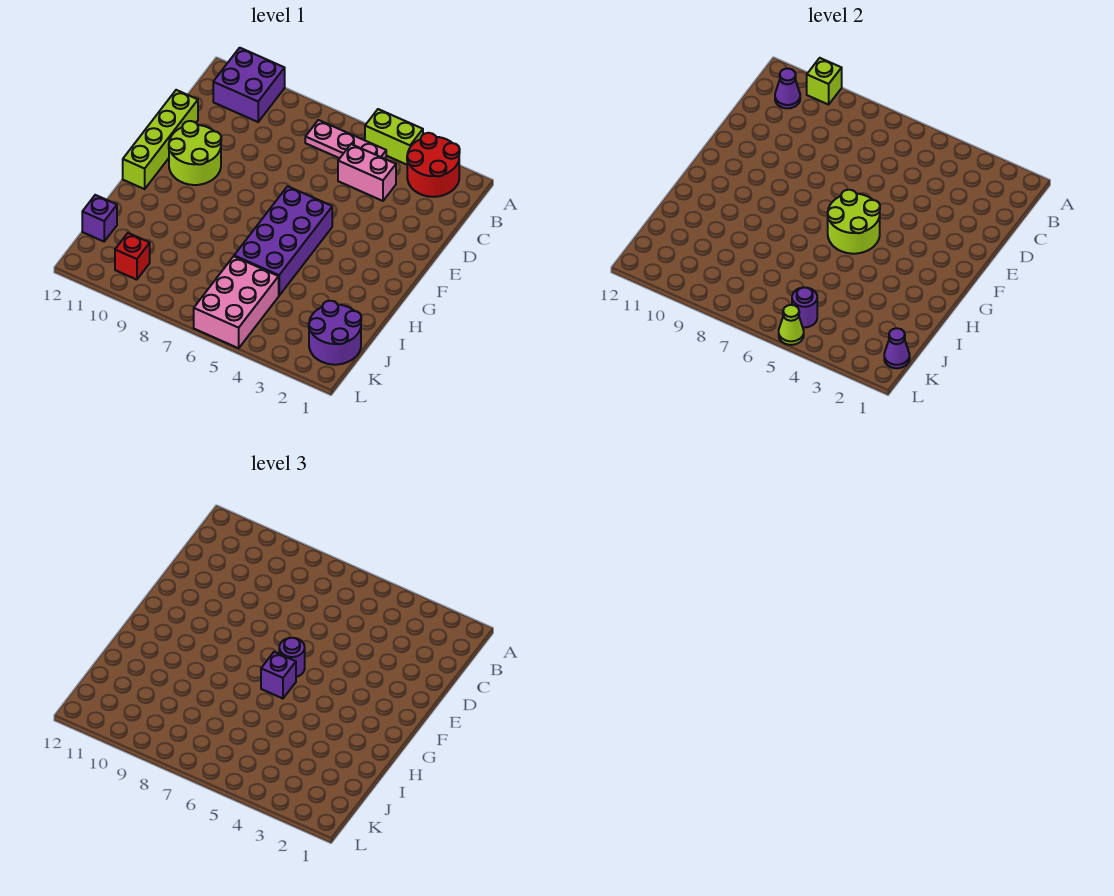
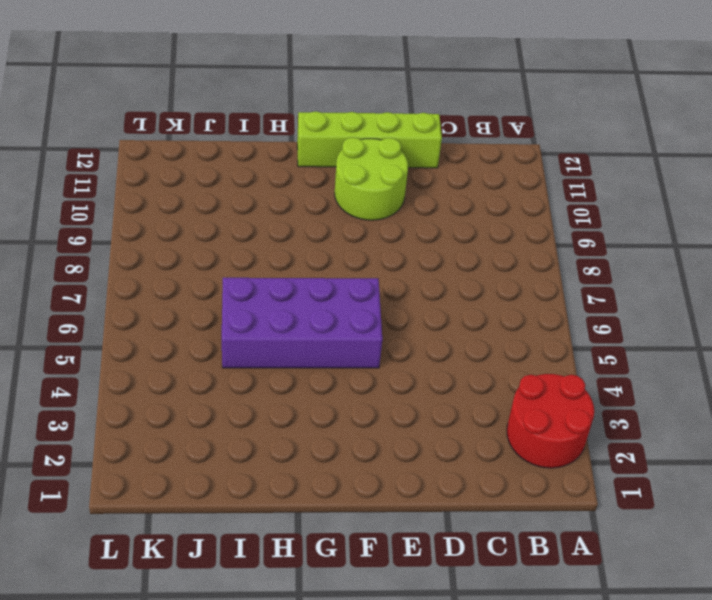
none -> lime brick A4:A5 level 1
none -> purple brick A10:B11 level 1
none -> pink plate B5:B7 level 1

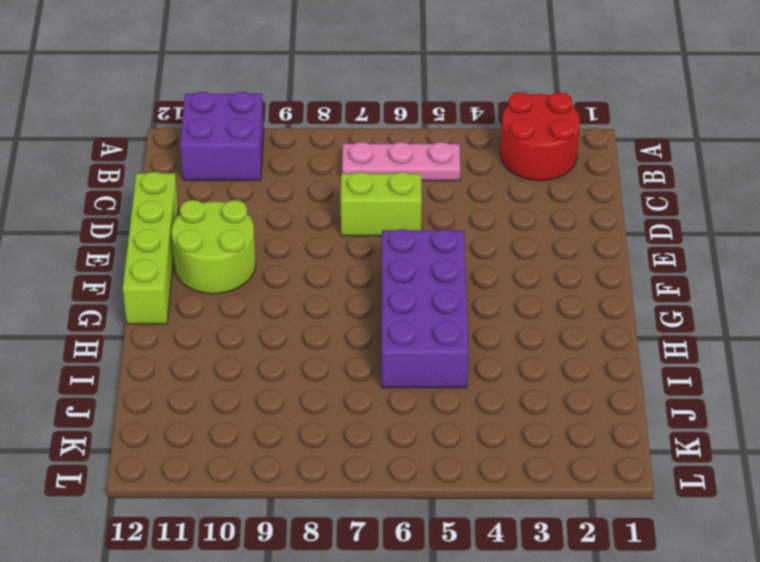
lime brick D6:D7 level 1 -> lime brick A4:A5 level 1
none -> pink brick C4:C5 level 1
none -> purple round brick J1:K2 level 1
none -> pink brick J5:L6 level 1

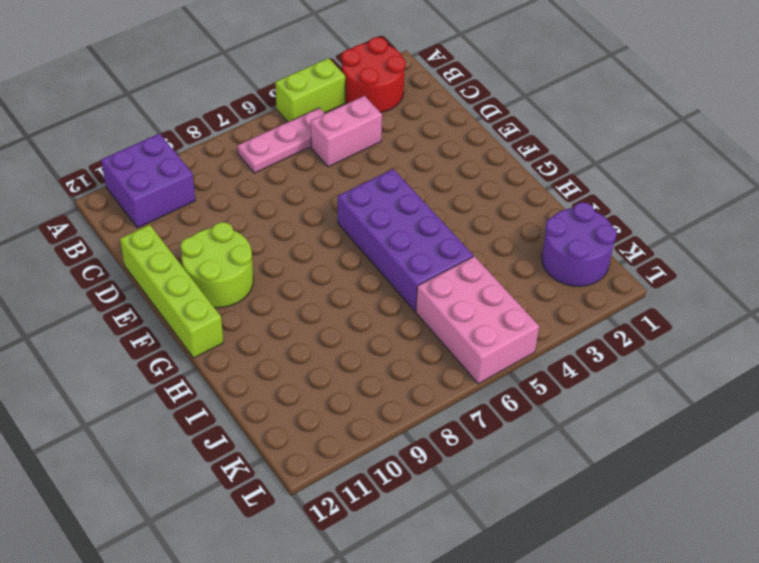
none -> purple brick J12 level 1
none -> red brick K10 level 1
none -> lime brick A10 level 2

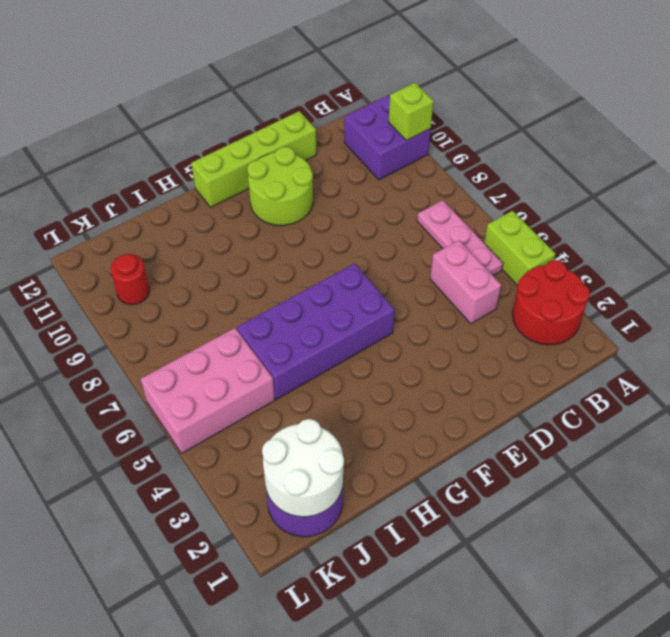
white round brick J1:K2 level 2 -> purple cone K1 level 2
red round brick K10 level 1 -> red brick K10 level 1
none -> purple brick J12 level 1
none -> purple cone B11 level 2
none -> lime round brick F5:G6 level 2

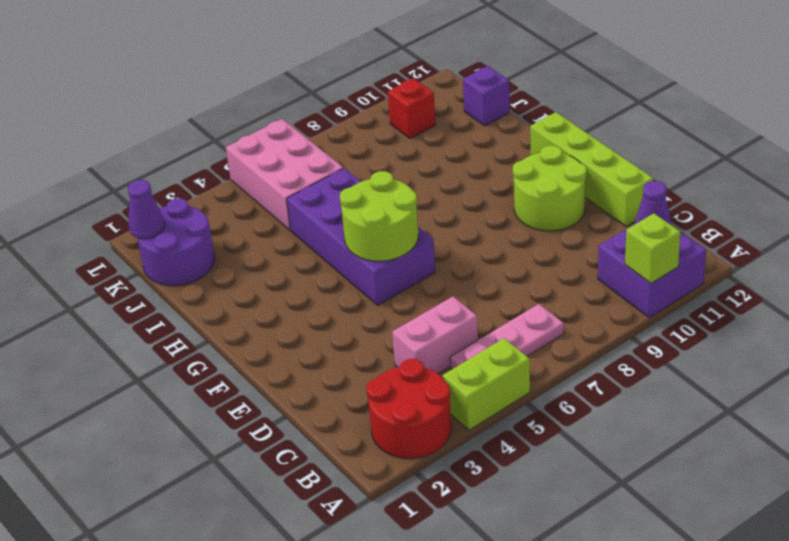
none -> purple round brick K5 level 2
none -> lime cone L5 level 2
none -> purple round brick F6 level 3

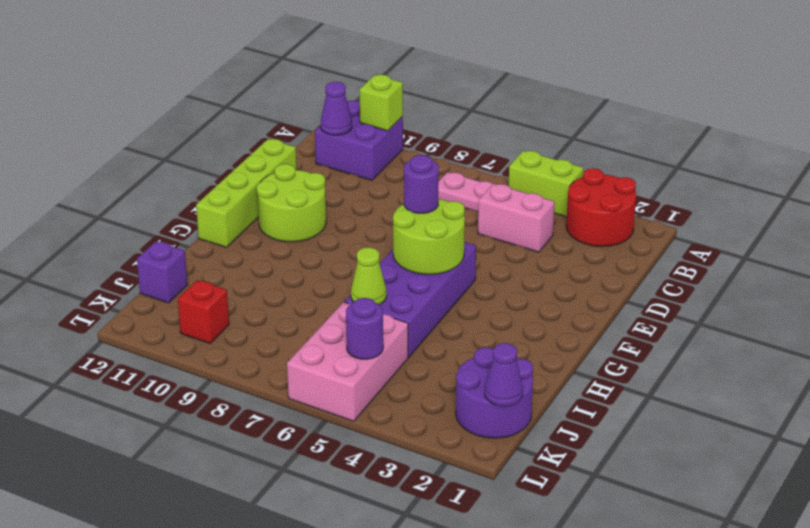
lime cone I6 level 2 -> lime cone L5 level 2
none -> purple brick G6 level 3

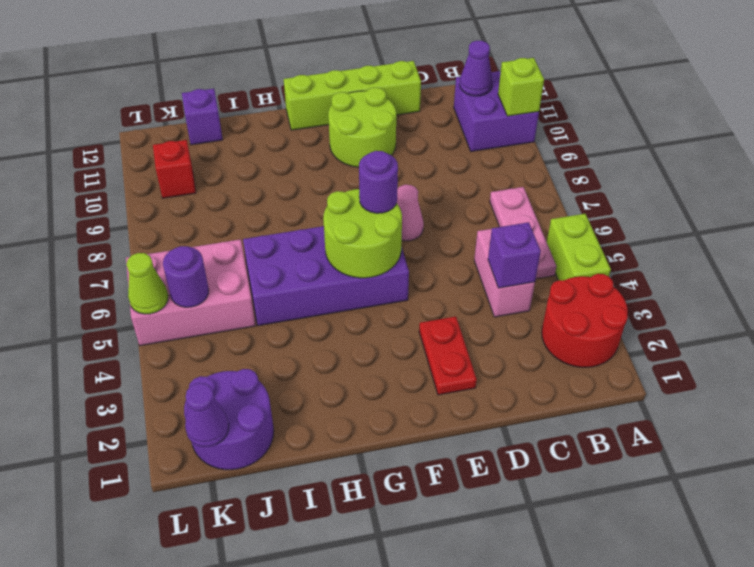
purple brick C4 level 2 -> purple brick G6 level 3
red plate E2:E3 level 1 -> none
pink cone E7 level 1 -> none

